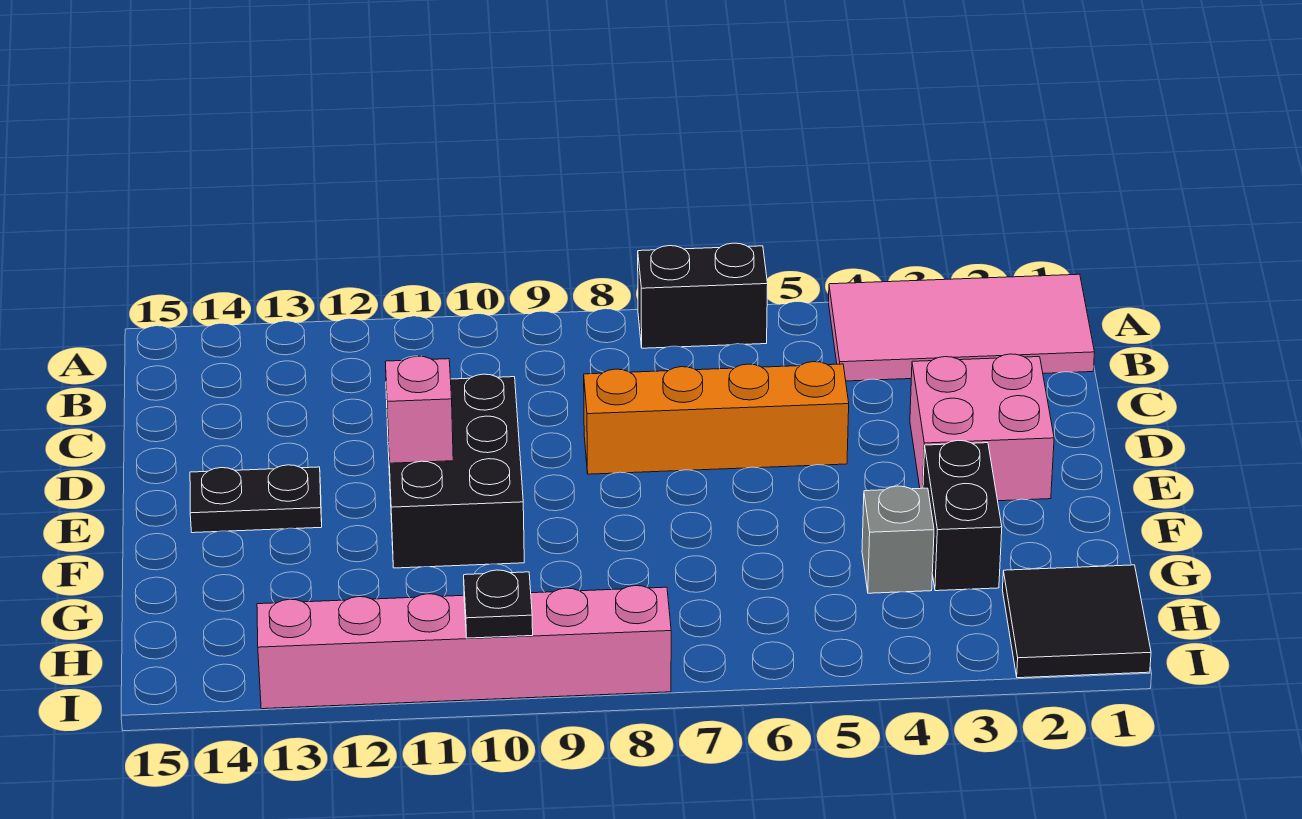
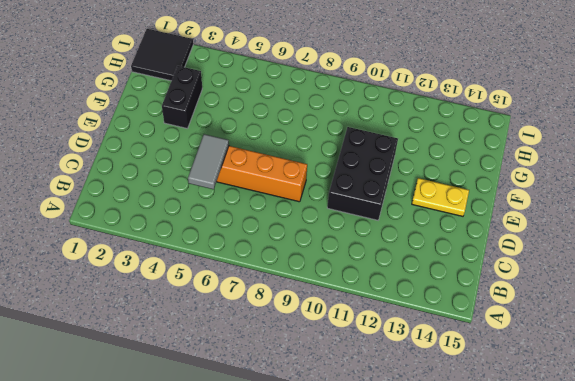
grey tile C5:D5 level 2 -> none
yellow plate E13:E14 level 1 -> black plate E13:E14 level 1
none -> pink tile A1:B4 level 1
none -> black brick A6:A7 level 1
none -> pink brick D2:E3 level 1

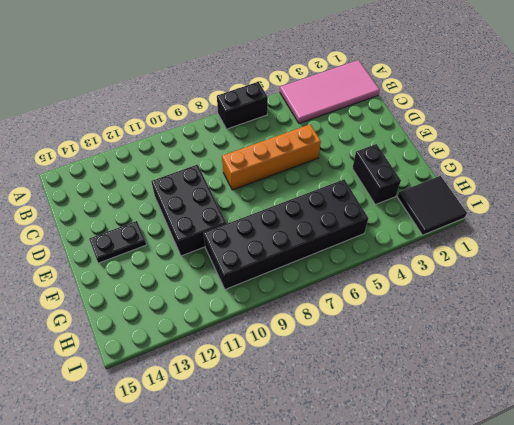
black brick G5:H10 level 1 -> none
none -> pink brick D2:E3 level 1
none -> grey brick G4 level 1
none -> pink brick I8:I13 level 1

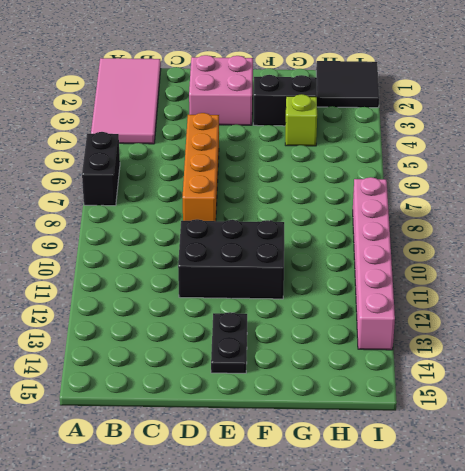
lime brick G4 level 1 -> grey brick G4 level 1
none -> pink brick E11 level 2
none -> black plate I10 level 2

